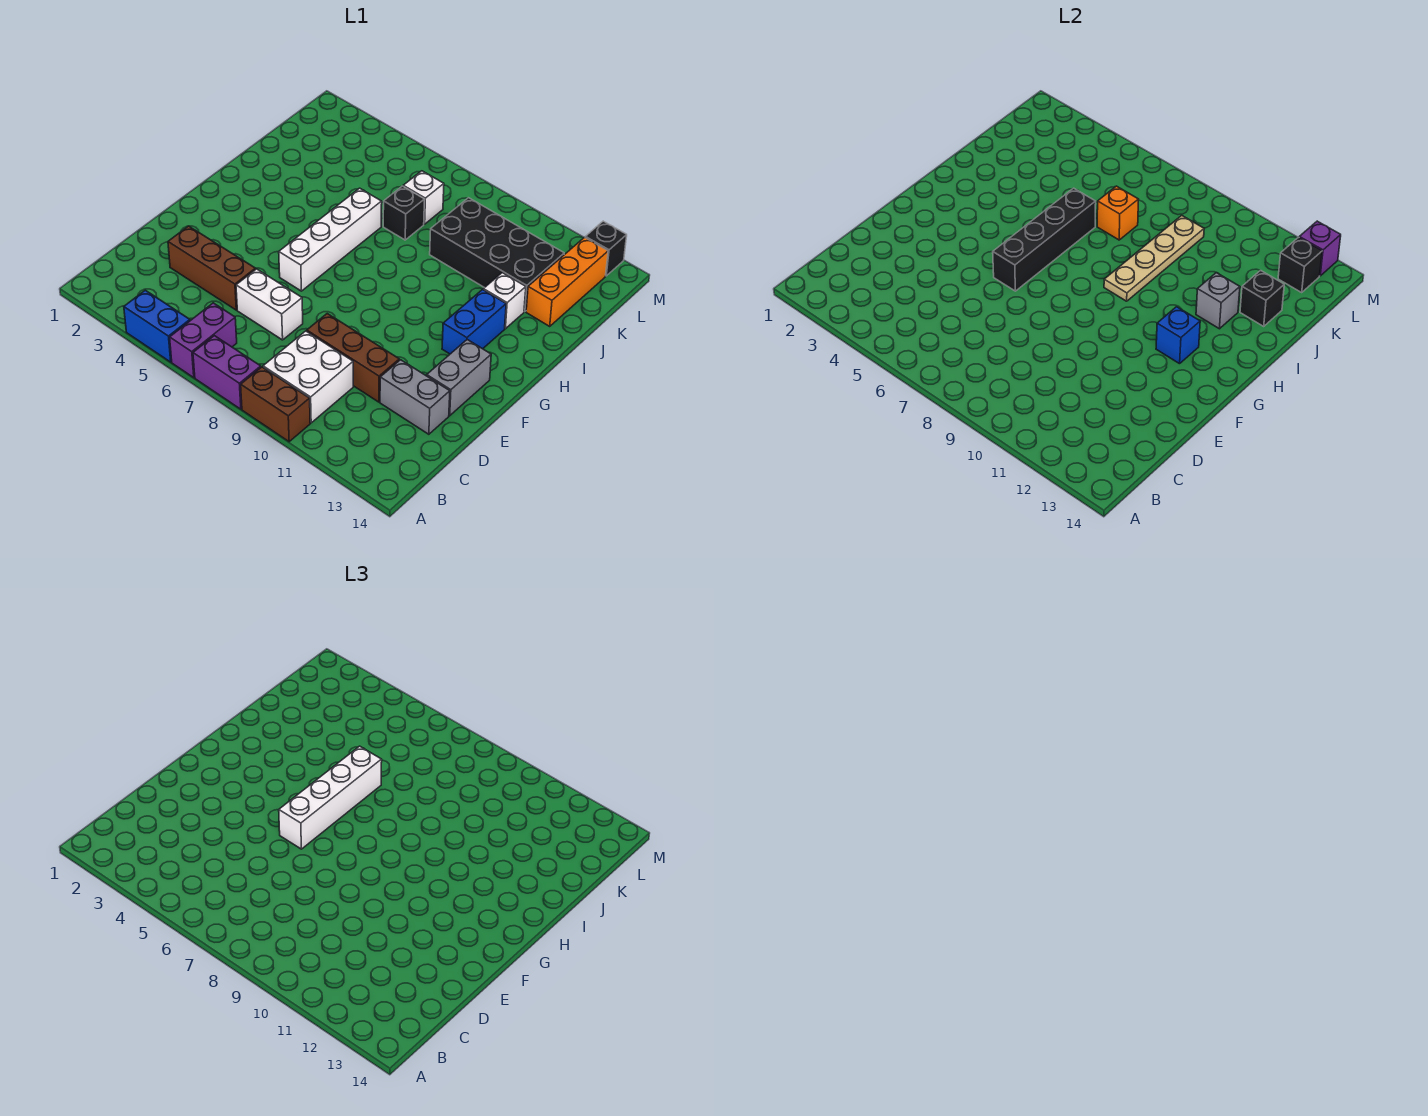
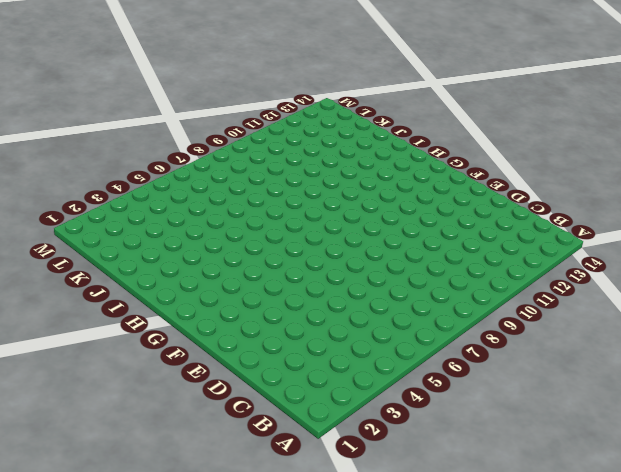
none -> blue brick A4:A5 level 1
none -> purple brick A6:B6 level 1
none -> purple brick A7:A8 level 1

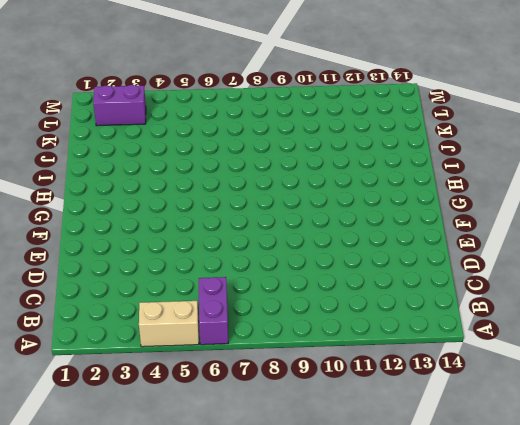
tan brick A4:A5 level 1 -> blue brick A4:A5 level 1
purple brick L2:L3 level 1 -> purple brick A7:A8 level 1
none -> brown brick A9:A10 level 1
none -> white brick B9:C10 level 1
none -> brown brick D3:D5 level 1

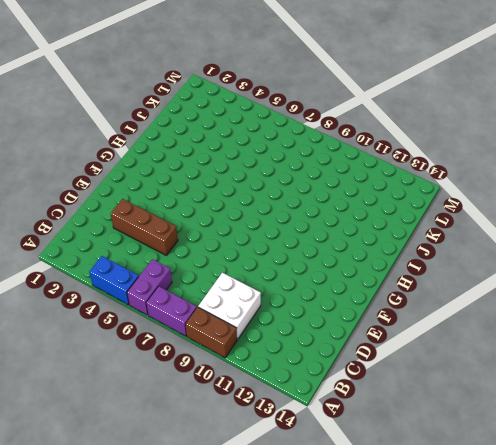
none -> white brick D6:D7 level 1
none -> brown brick D9:D11 level 1
none -> grey brick D12:D13 level 1

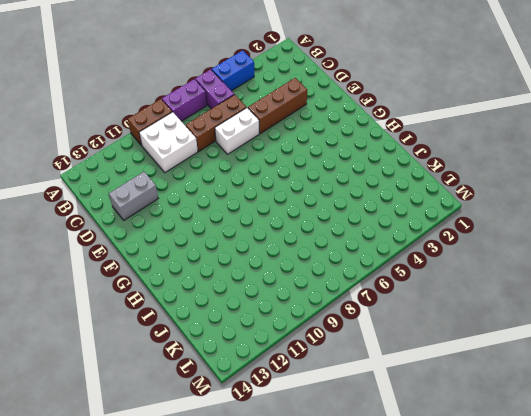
brown brick C6:C8 level 1 -> brown brick D9:D11 level 1
none -> grey brick E13:F13 level 1
none -> white brick F6:I6 level 1
none -> blue brick G12:H12 level 1

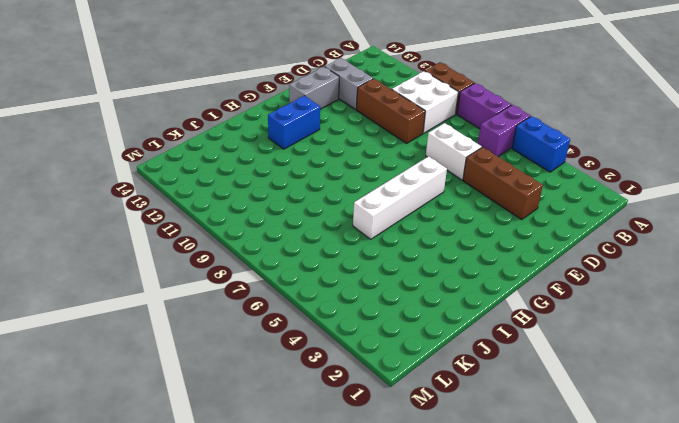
none -> white brick I12 level 1
none -> black brick J7 level 1
none -> black brick J9:K12 level 1

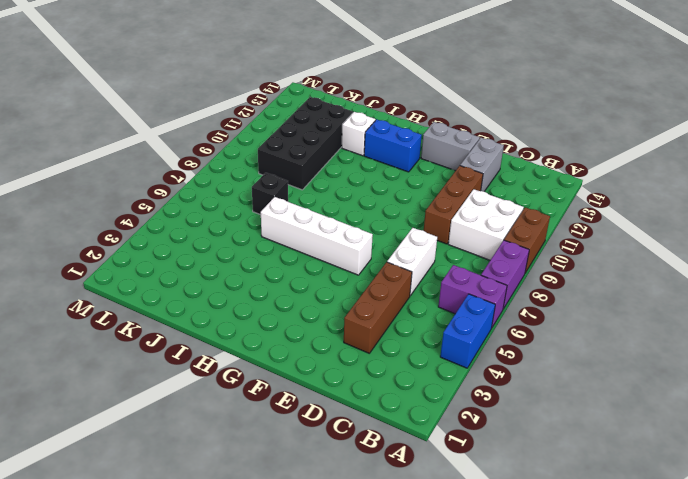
none -> orange brick J13:L13 level 1
none -> white brick K7 level 1
none -> black brick M13 level 1

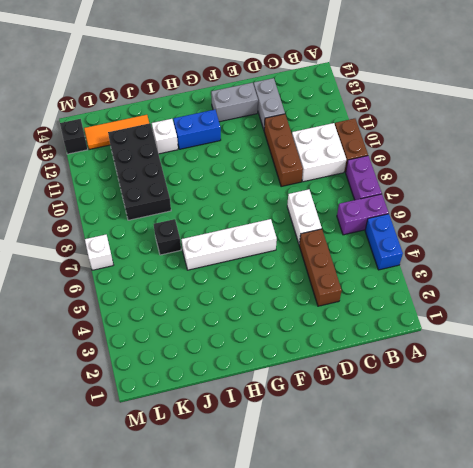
orange tile J13:L13 level 1 -> orange brick J13:L13 level 1
white brick M7 level 1 -> white brick K7 level 1
none -> black brick F6:I6 level 2
none -> blue brick G12 level 2
none -> tan plate H9:K9 level 2

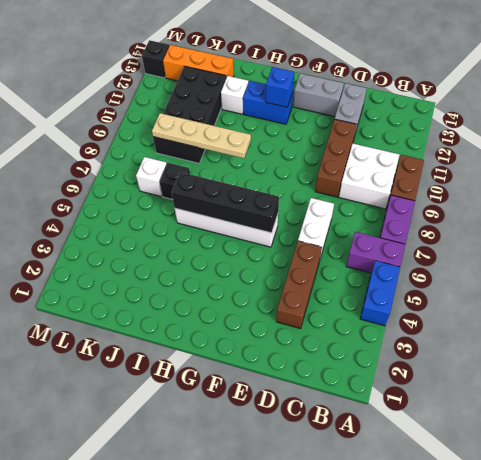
none -> grey brick I12 level 2
none -> orange brick J7 level 2
none -> black brick J13 level 2

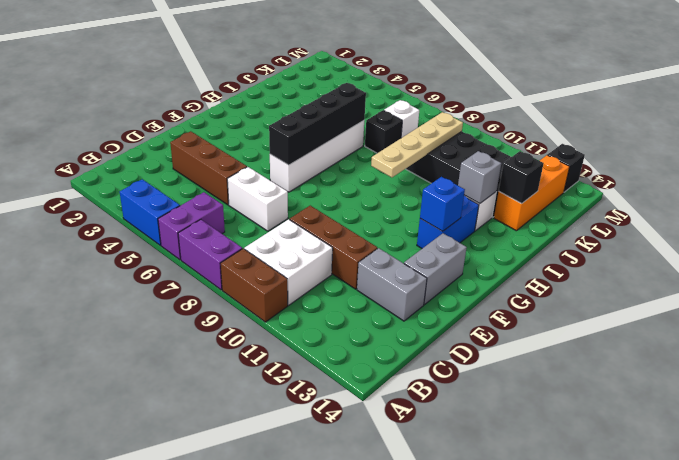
none -> orange brick J7 level 2
none -> black brick L13 level 2
none -> purple brick M13 level 2

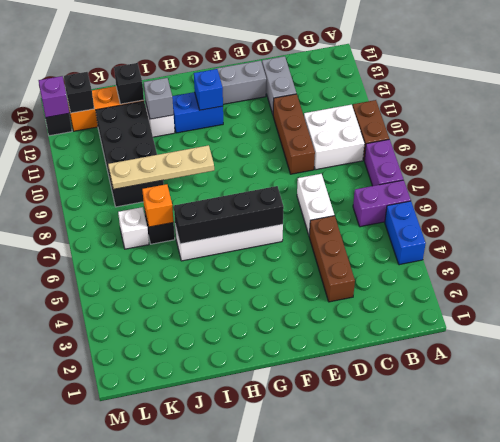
none -> white brick F6:I6 level 3

